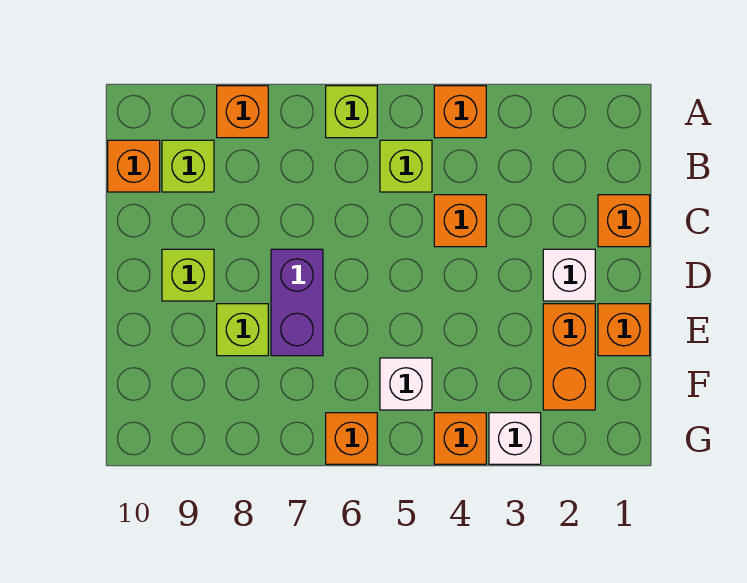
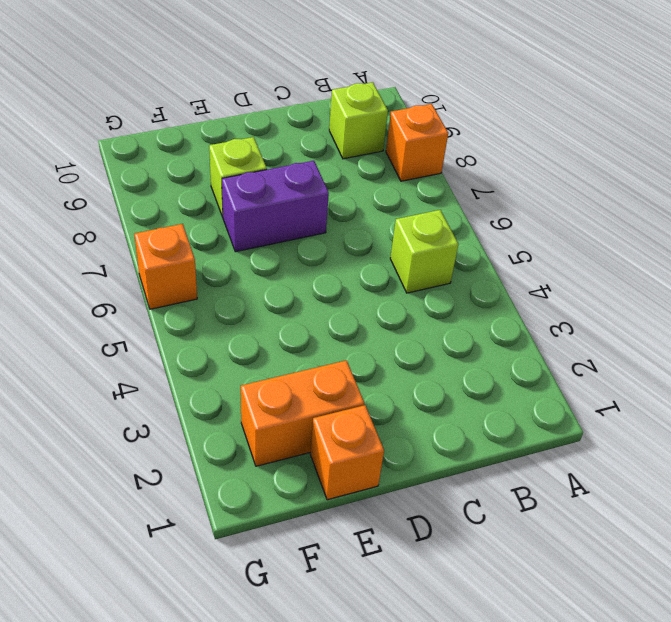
none -> orange brick A4 level 1
none -> lime brick A6 level 1
none -> orange brick B10 level 1

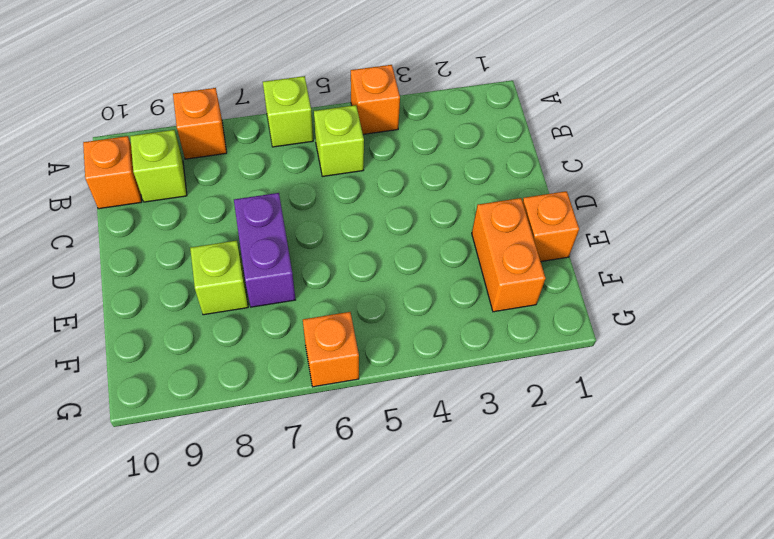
none -> orange brick C1 level 1
none -> orange brick C4 level 1
none -> white brick D2 level 1

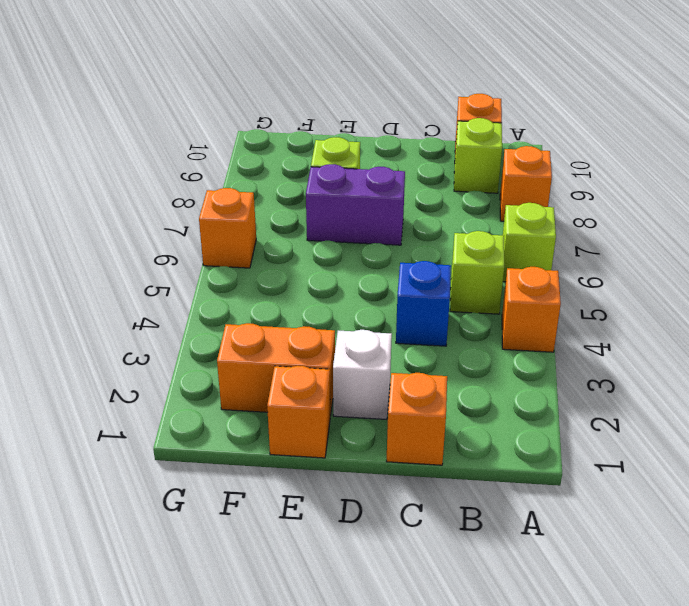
blue brick C4 level 1 -> orange brick C4 level 1
none -> lime brick D9 level 1
none -> white brick F5 level 1
none -> white brick G3 level 1

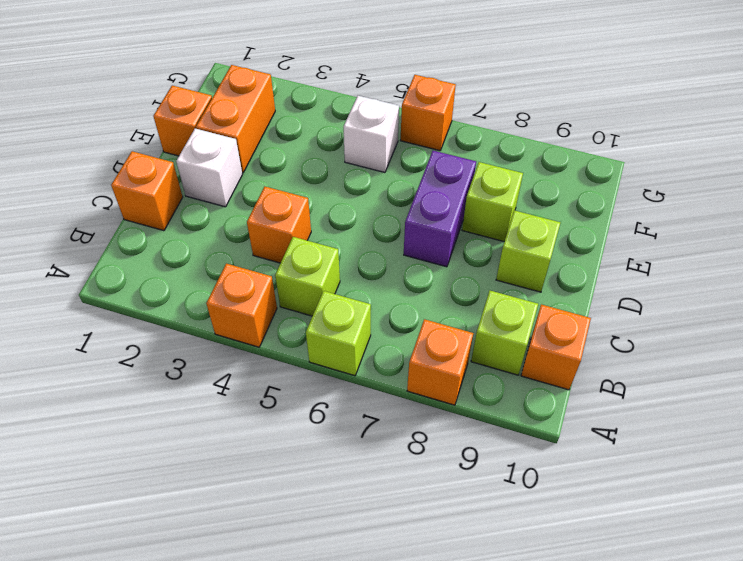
none -> white brick G3 level 1
none -> orange brick G4 level 1

